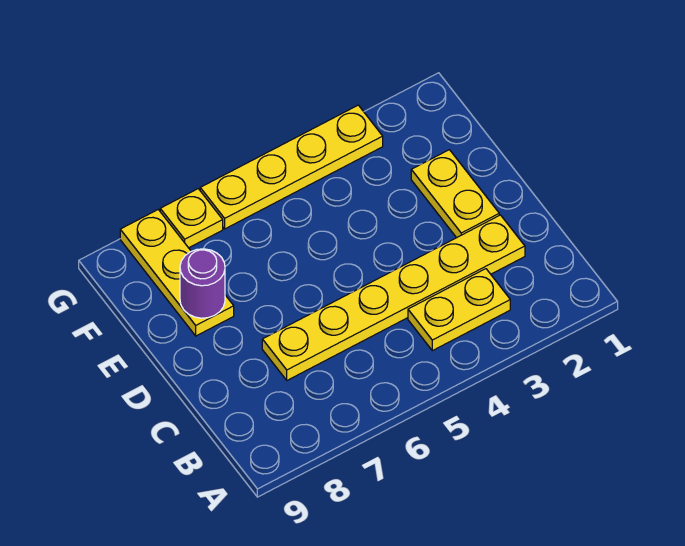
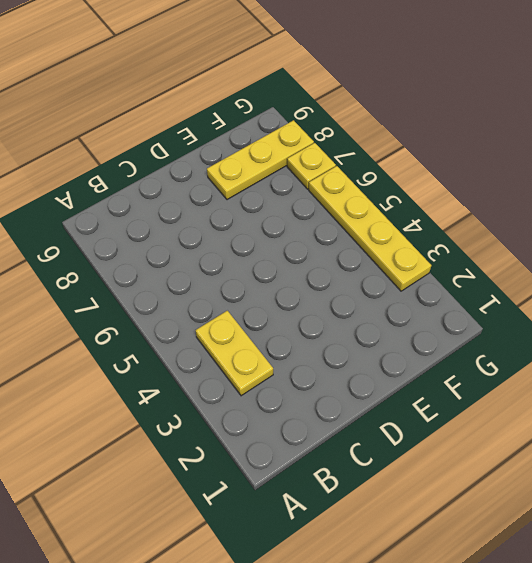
none -> yellow plate C2:C7 level 1
none -> yellow plate D2:E2 level 1

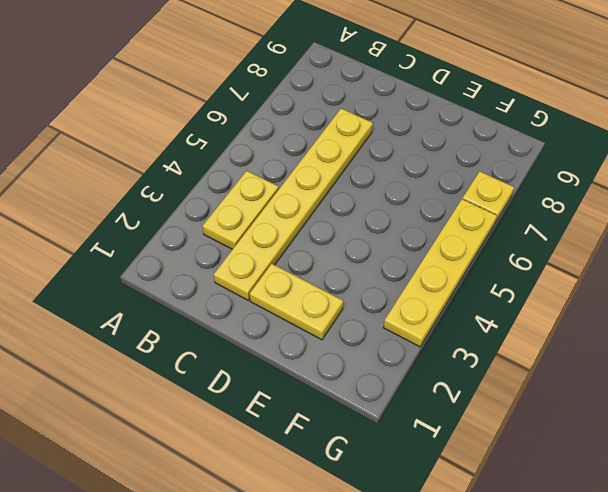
none -> yellow plate E8:G8 level 1
none -> purple round brick E8 level 2

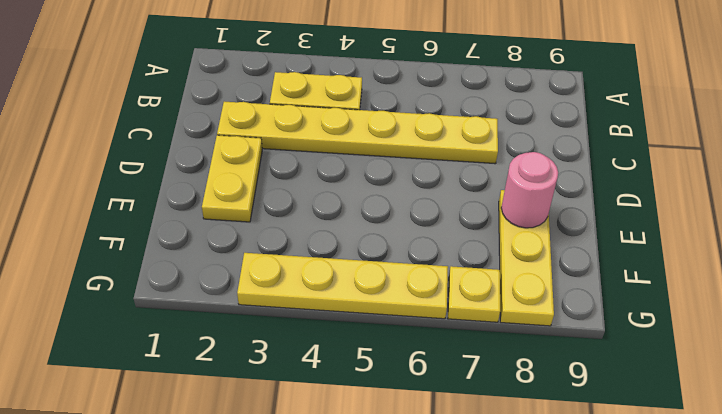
pink round brick E8 level 2 -> purple round brick E8 level 2

